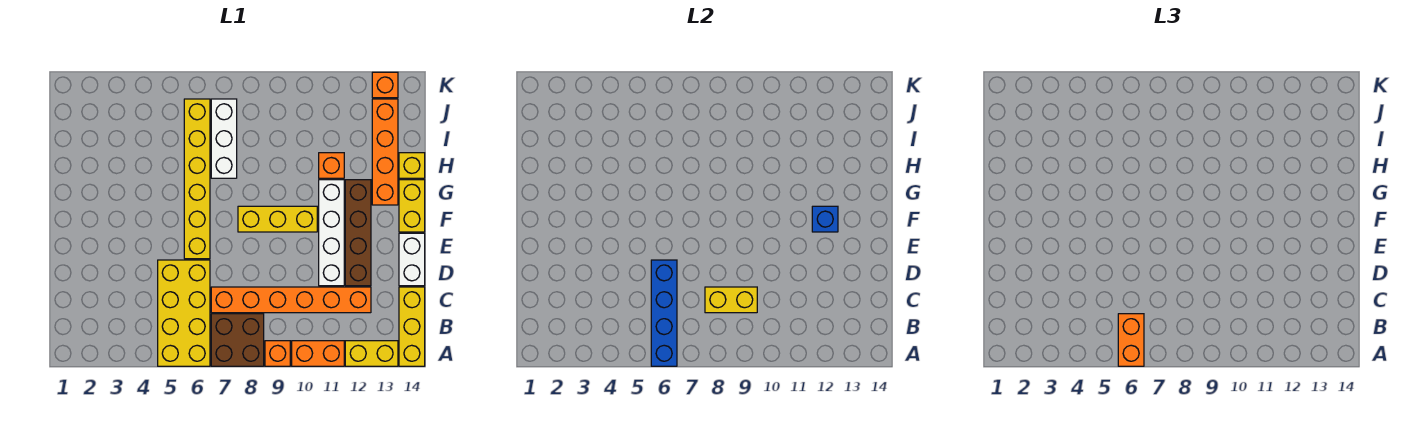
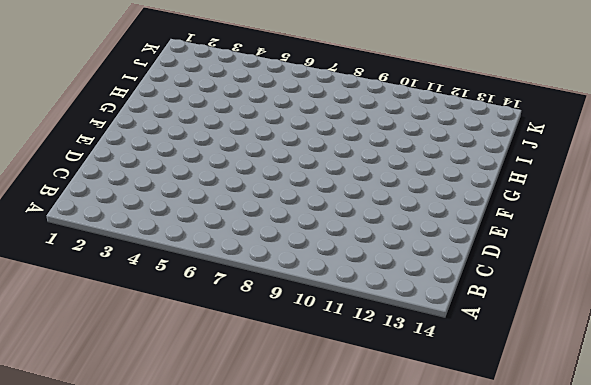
none -> yellow brick A5:D6 level 1
none -> brown brick A7:B8 level 1
none -> orange brick A9 level 1

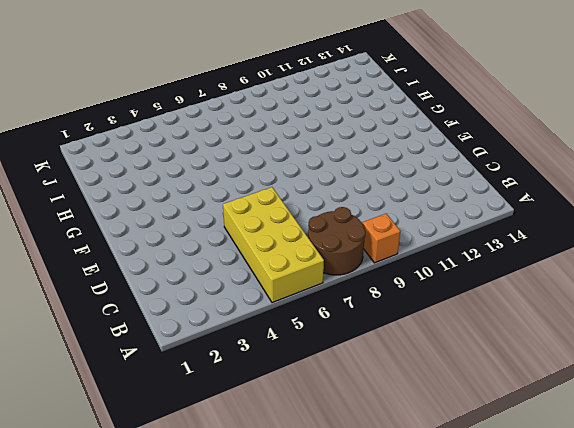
brown round brick A7:B8 level 1 -> brown brick A7:B8 level 1
none -> orange brick A10:A11 level 1
none -> yellow brick A12:A13 level 1
none -> yellow brick A14:C14 level 1

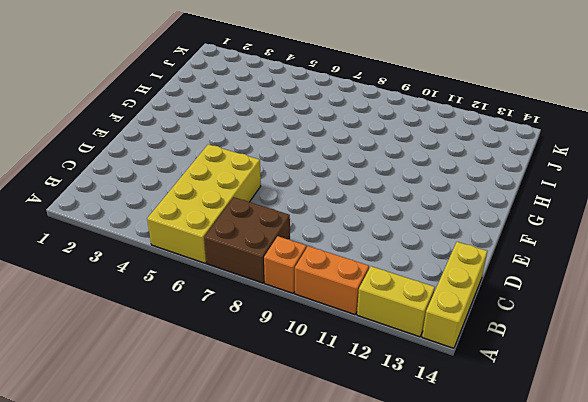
none -> orange brick C7:C12 level 1
none -> white brick D11:G11 level 1
none -> brown brick D12:G12 level 1

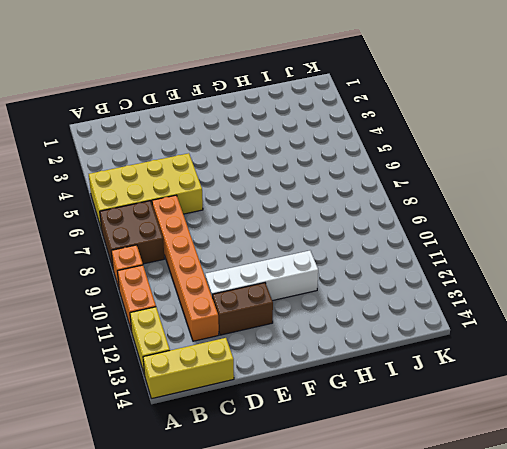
brown brick D12:E12 level 1 -> brown brick D12:G12 level 1
none -> white brick D14:E14 level 1
none -> yellow brick E6:J6 level 1
none -> yellow brick F8:F10 level 1

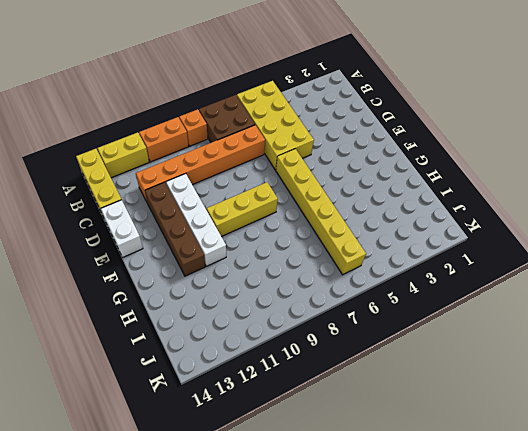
none -> yellow brick F14:G14 level 1
none -> orange brick G13:J13 level 1
none -> white brick H7:J7 level 1

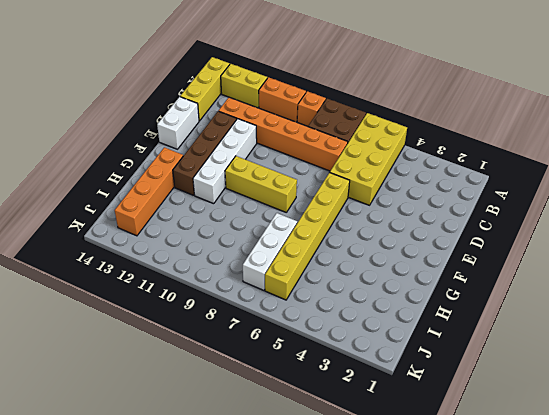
none -> yellow brick F14:G14 level 1
none -> orange brick H11 level 1
none -> yellow brick H14 level 1

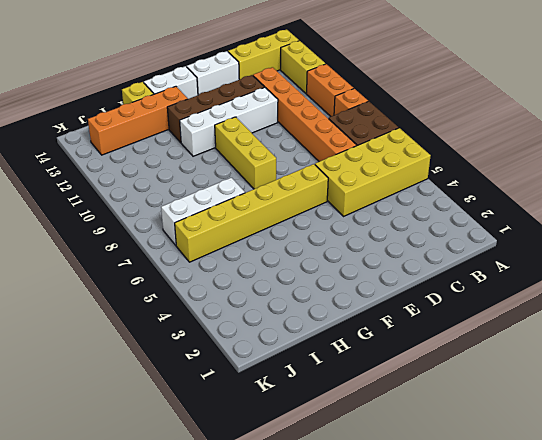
white brick F14:G14 level 1 -> yellow brick F14:G14 level 1
none -> orange brick H11 level 1
none -> orange brick K13 level 1
none -> blue brick A6:D6 level 2

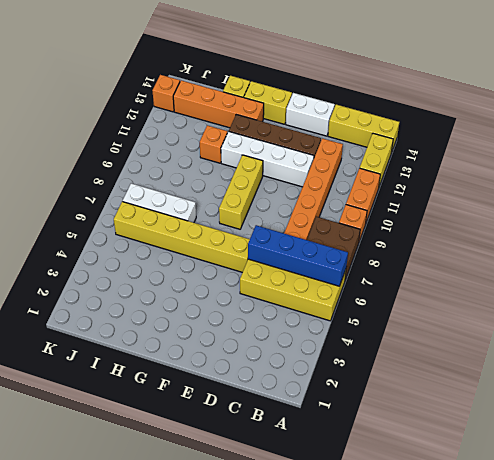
none -> yellow brick C8:C9 level 2
none -> blue brick F12 level 2
none -> orange brick A6:B6 level 3

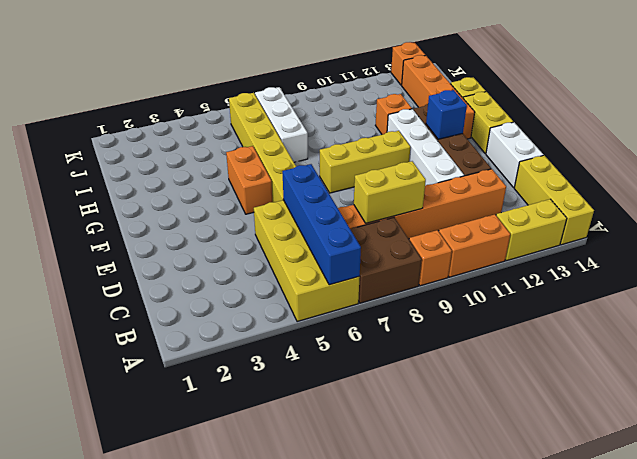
orange brick F5:G5 level 1 -> orange brick A6:B6 level 3

